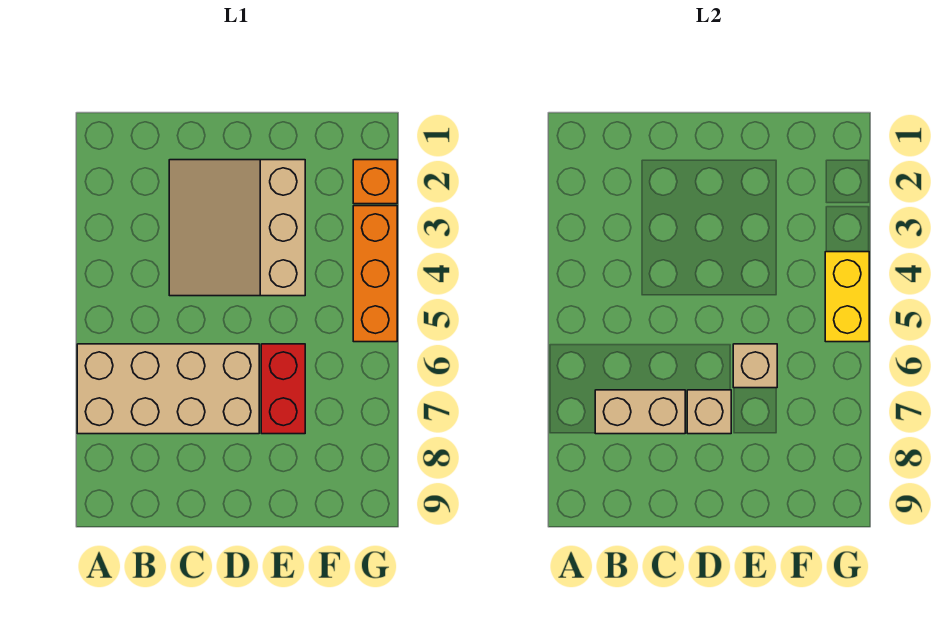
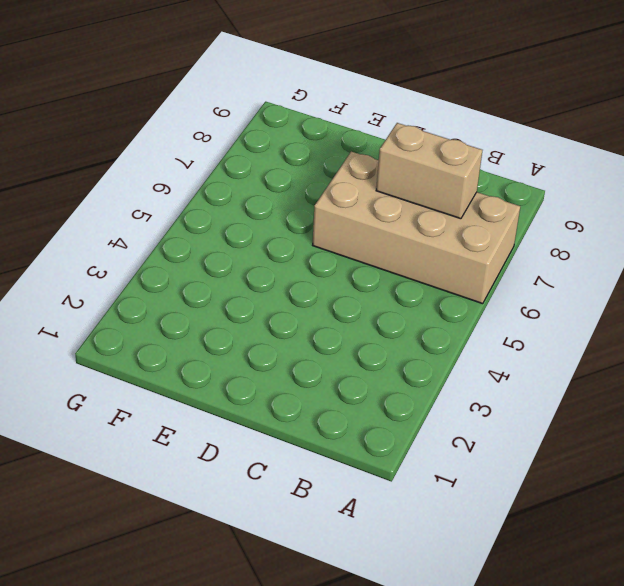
none -> tan slope C2:E4 level 1 top E
none -> red brick E6:E7 level 1

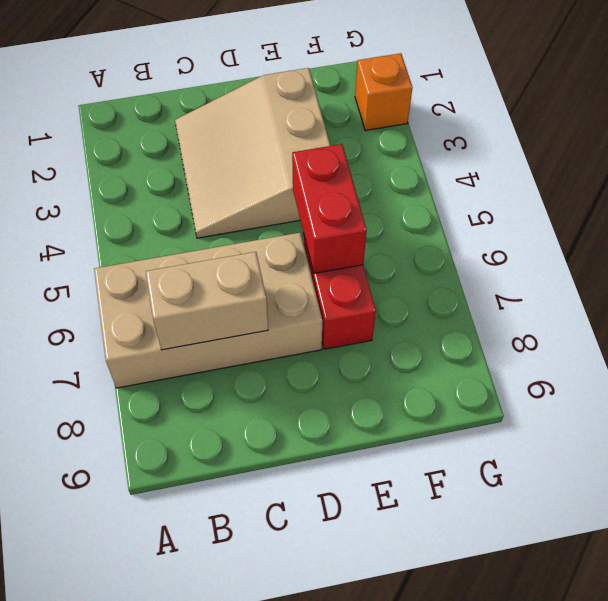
red brick E5:E6 level 2 -> tan brick E6 level 2
none -> orange brick G3:G5 level 1
none -> tan brick D7 level 2

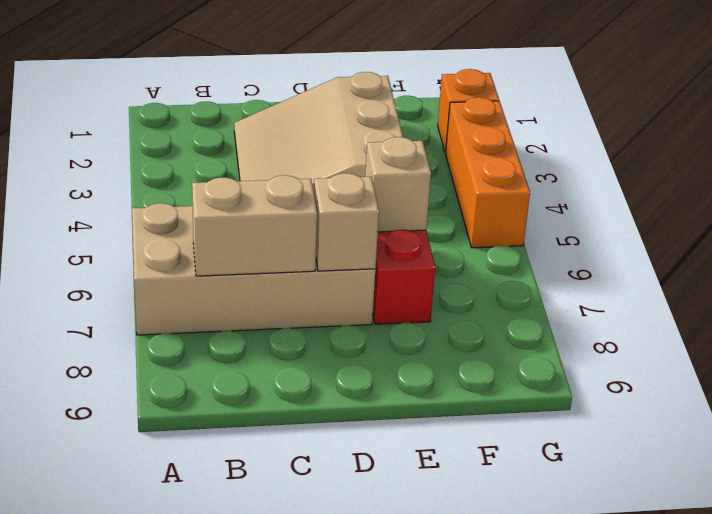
none -> yellow brick G4:G5 level 2

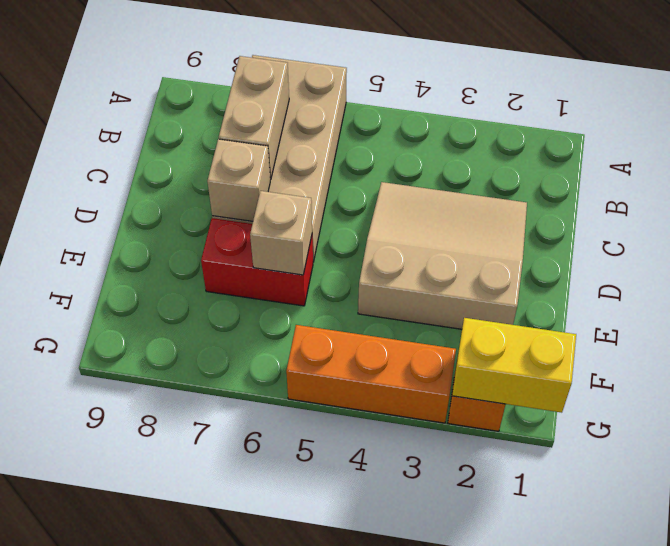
yellow brick G1:G2 level 2 -> yellow brick G4:G5 level 2

